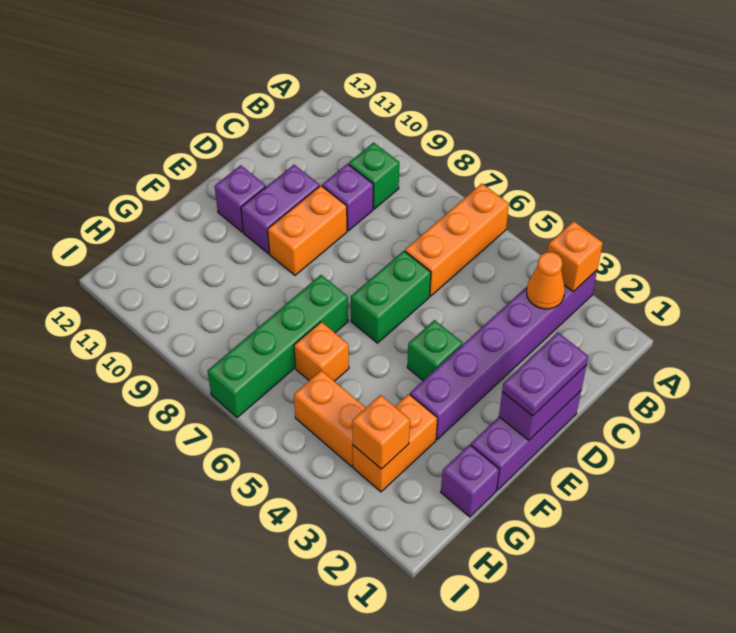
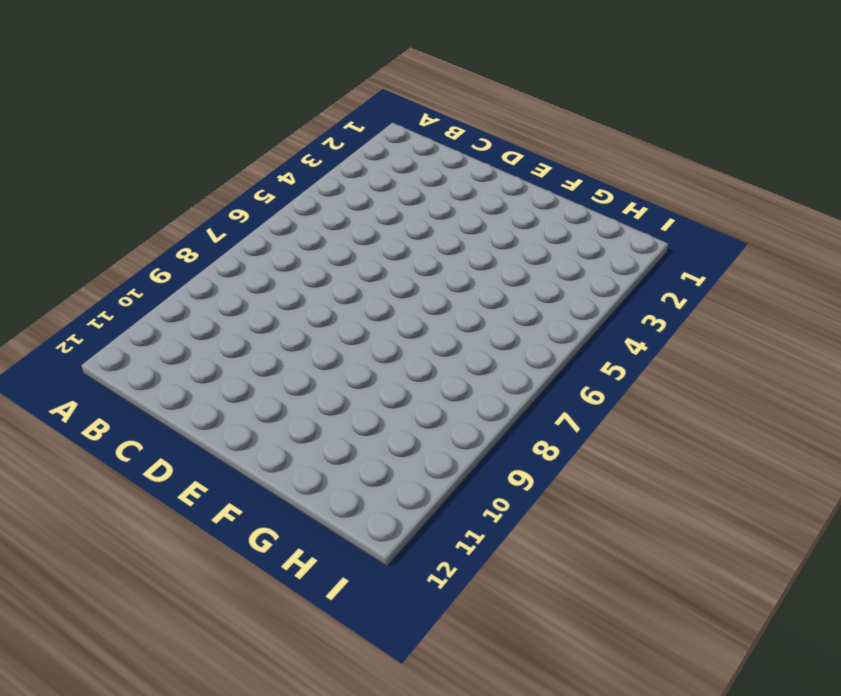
none -> purple brick A3:F3 level 1
none -> orange brick A6:C6 level 1
none -> green brick B9 level 1

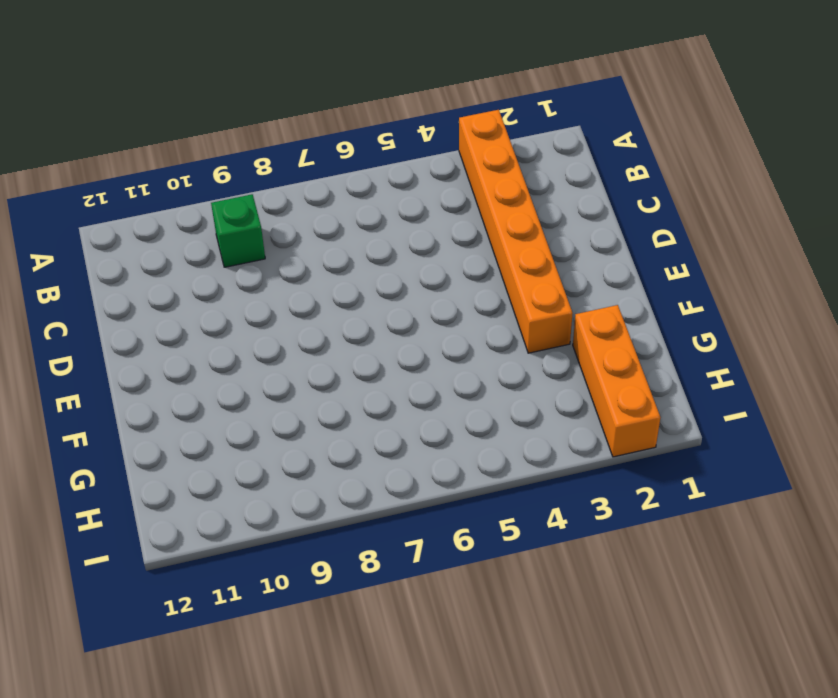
orange brick A3:F3 level 1 -> purple brick A3:F3 level 1
orange brick G2:I2 level 1 -> orange brick A6:C6 level 1
none -> purple brick C9 level 1
none -> purple brick D1:F1 level 1
none -> green brick D6:E6 level 1

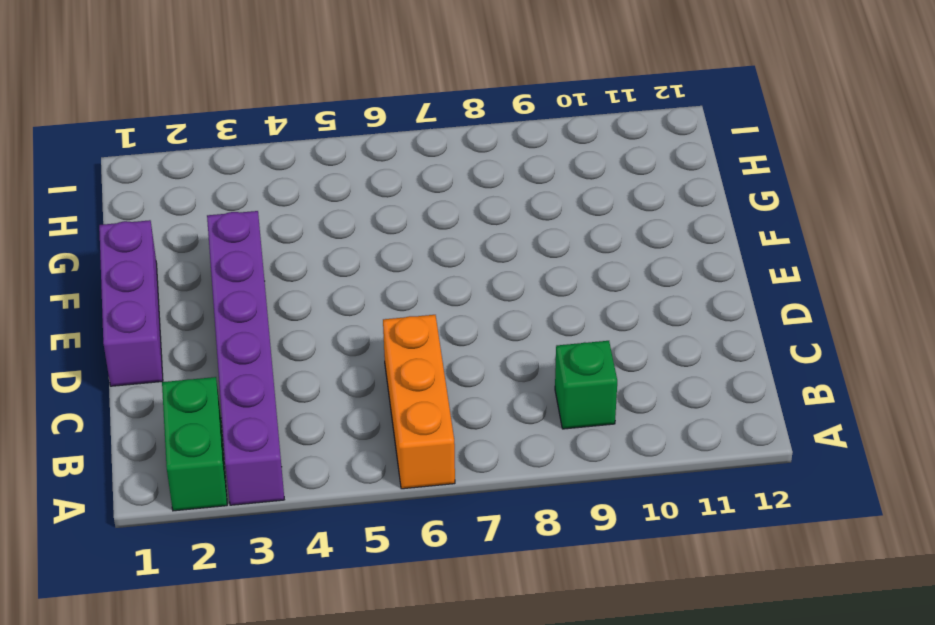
green brick A2:B2 level 1 -> green brick D6:E6 level 1
none -> purple brick C9 level 1
none -> orange brick D9:E9 level 1
none -> purple brick D10:E10 level 1

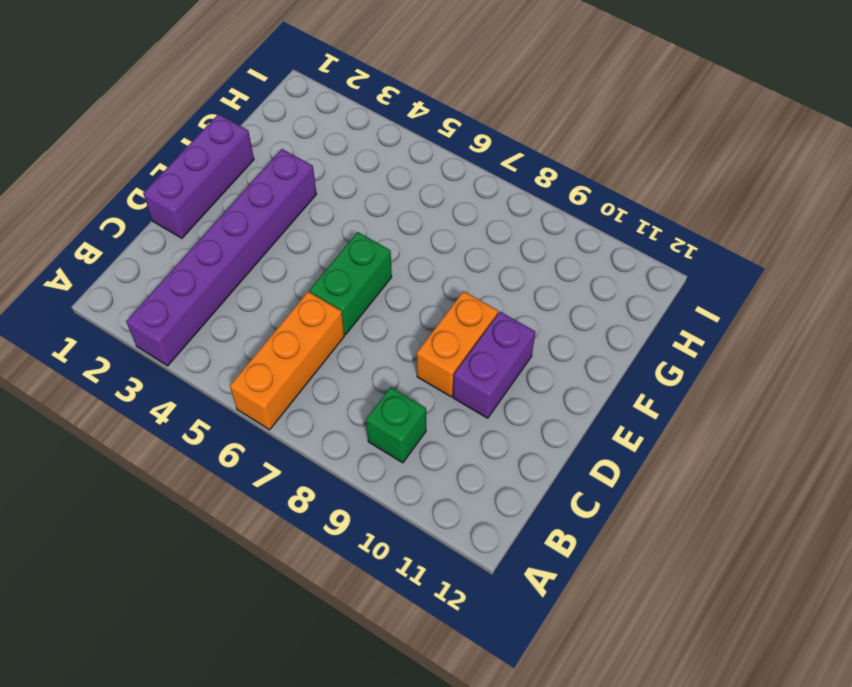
none -> purple brick C9 level 1
none -> green brick E4 level 1
none -> purple brick E11 level 1

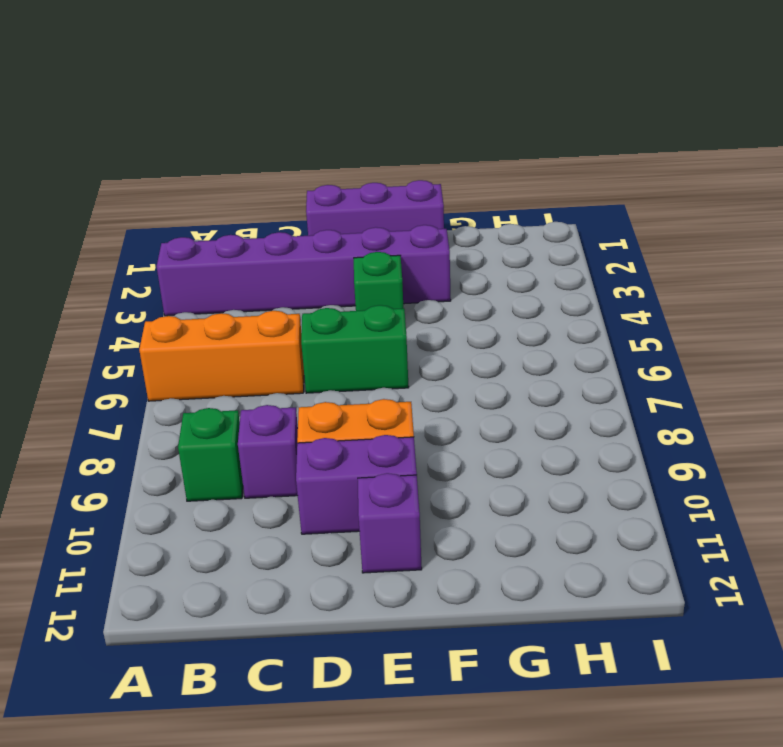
none -> green brick F7:I7 level 1
none -> purple brick G1 level 1
none -> orange brick G3:H3 level 1

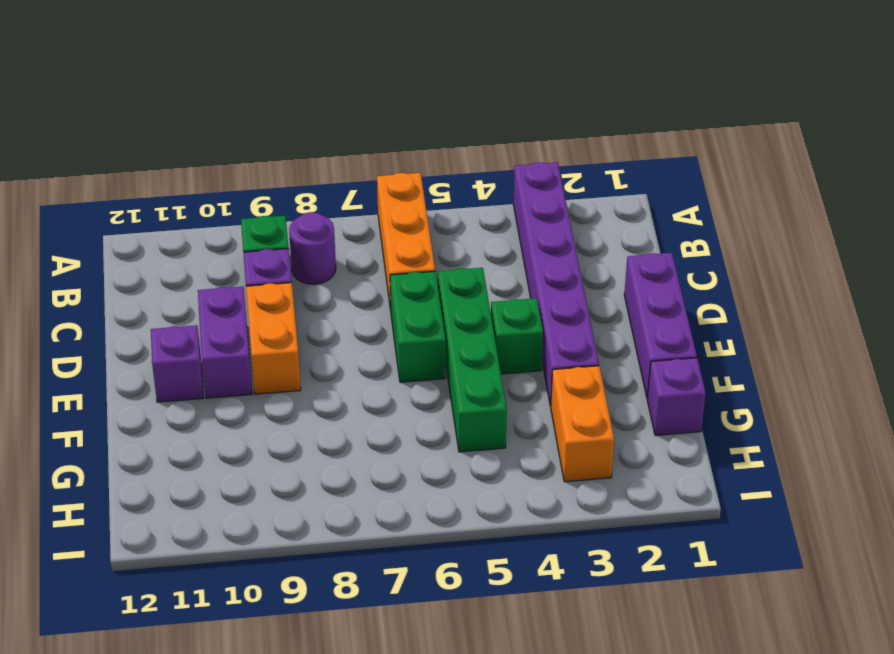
purple round brick B8 level 1 -> none
green brick D5:G5 level 1 -> green brick F7:I7 level 1
none -> orange brick G6 level 1
none -> orange brick H4:H5 level 1
none -> orange brick A3 level 2

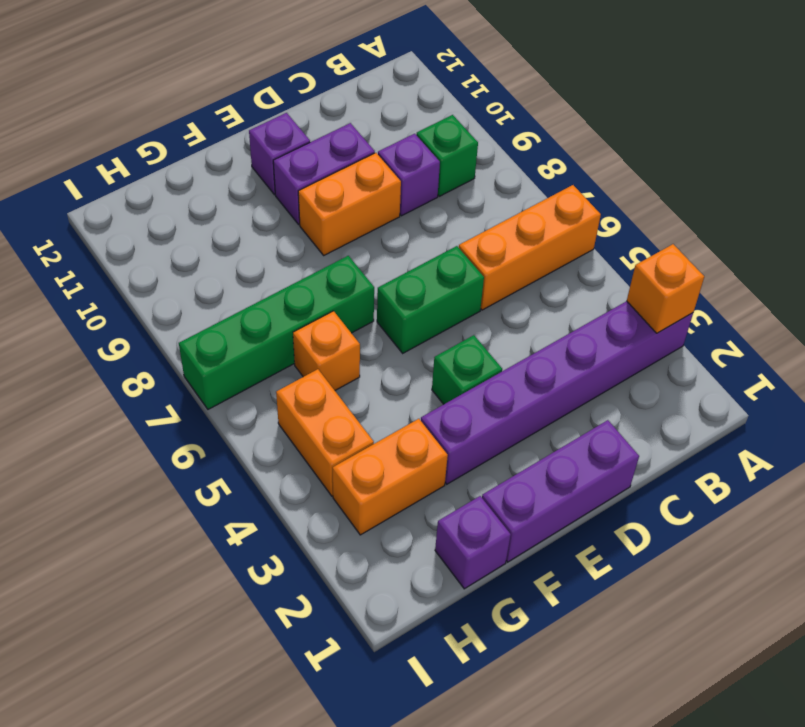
none -> orange cone B3 level 2
none -> purple brick D1:E1 level 2
none -> orange brick H3 level 2

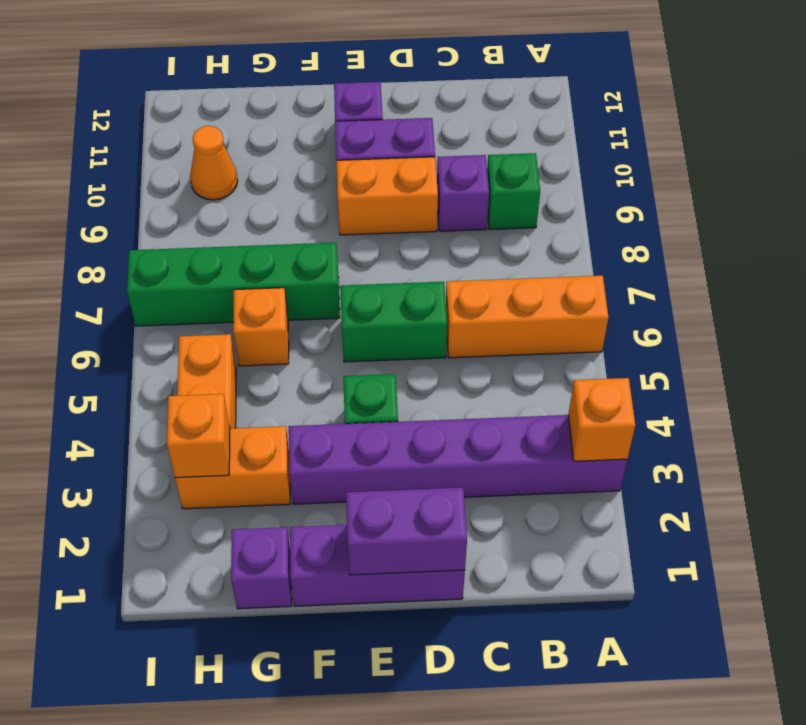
orange cone H10 level 1 -> orange cone B3 level 2
none -> purple plate D1:E1 level 3

